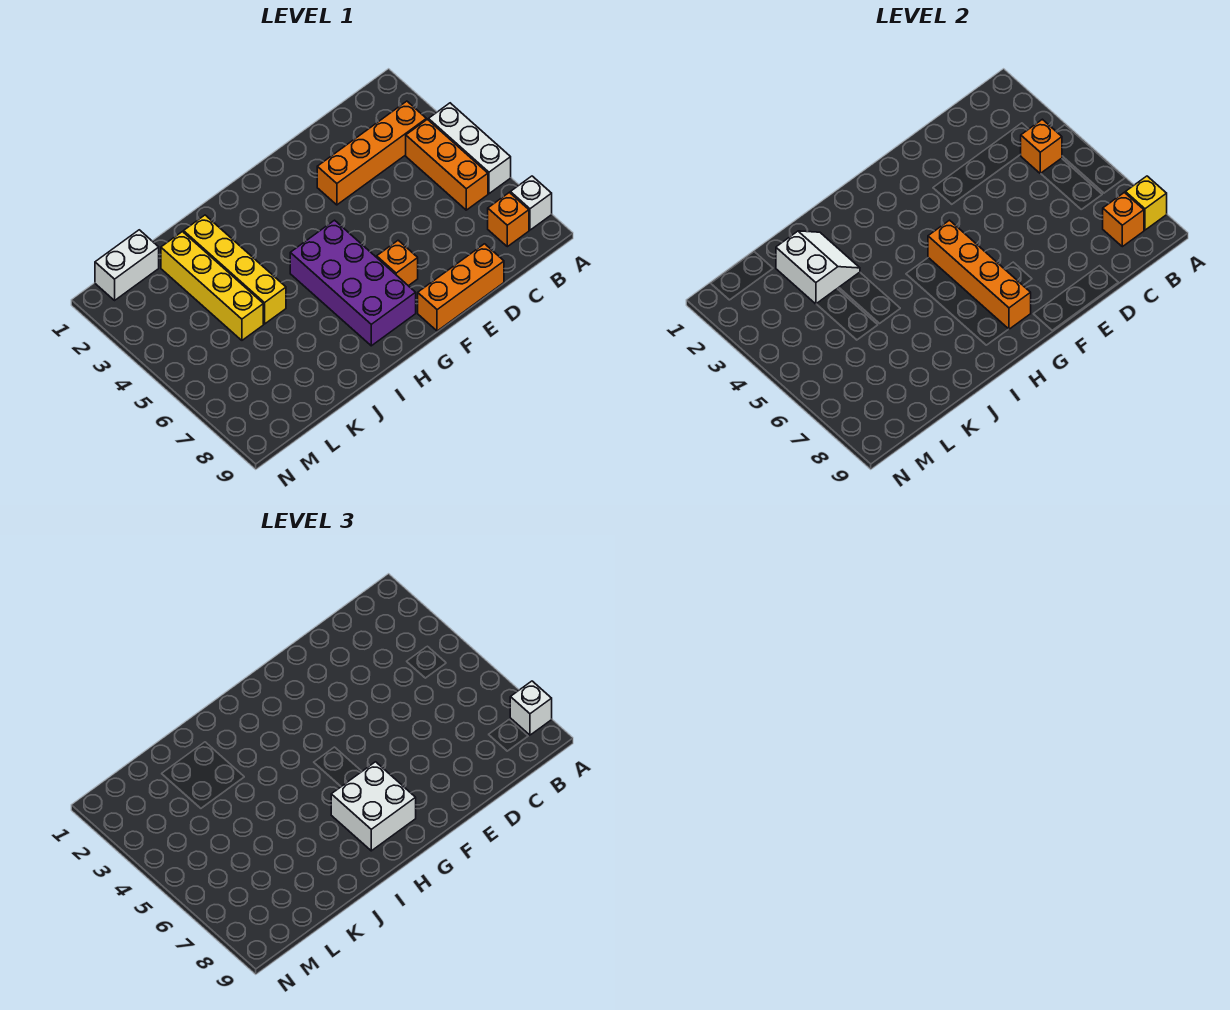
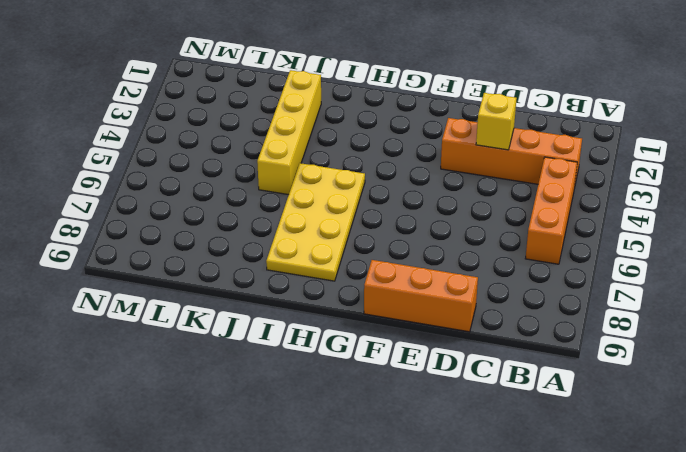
yellow brick D3 level 2 -> yellow brick A8 level 2
yellow plate H5:I8 level 1 -> purple brick G5:H8 level 1
none -> white brick A4:A6 level 1
none -> white brick A8 level 1
none -> orange brick B8 level 1

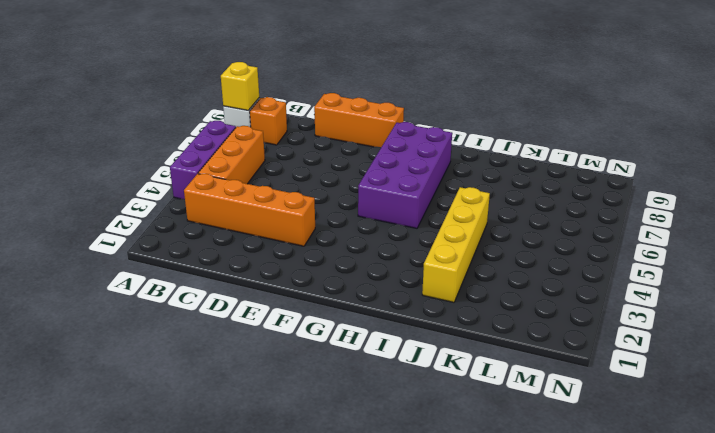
purple brick A4:A6 level 1 -> white brick A4:A6 level 1
none -> orange brick F7 level 1
none -> yellow brick K2:K5 level 1
none -> white brick L1:M1 level 1

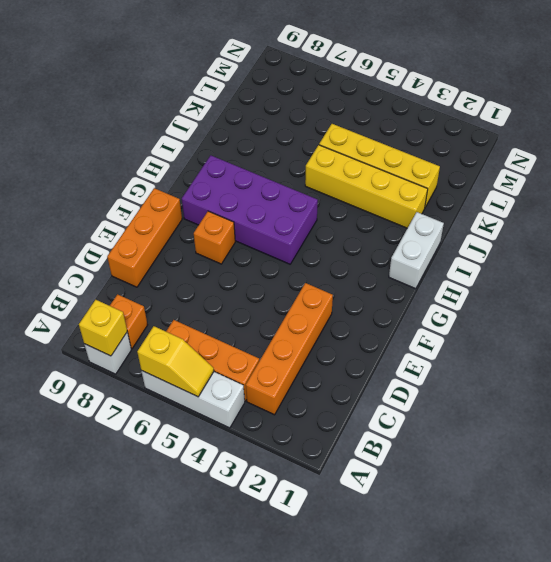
yellow slope A5:A6 level 2 top 6 -> none
white brick H1:I1 level 1 -> white brick L1:M1 level 1
none -> orange brick B4 level 2
none -> orange brick B8 level 2
none -> orange brick G5:G8 level 2

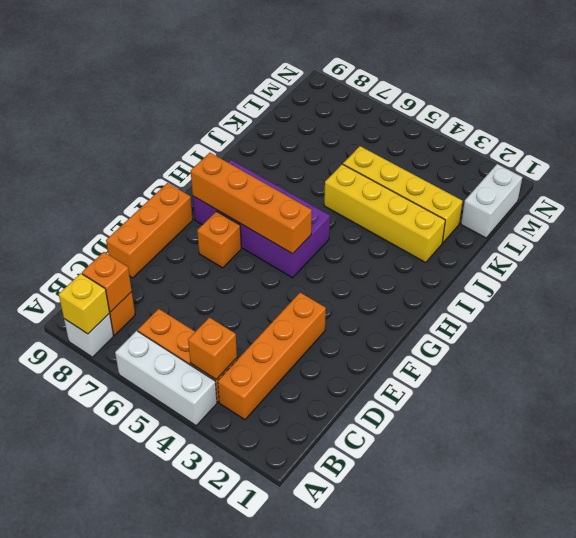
none -> white slope J2:K3 level 2 top K
none -> white brick A8 level 3
none -> white brick G7:H8 level 3

